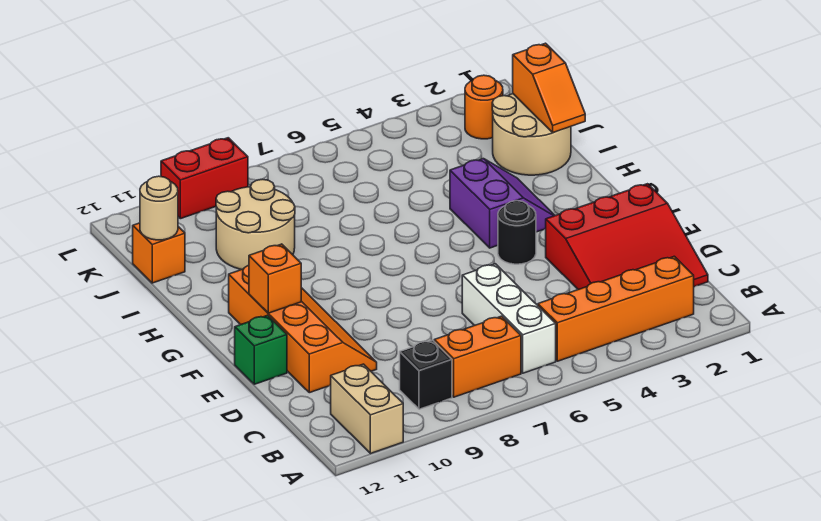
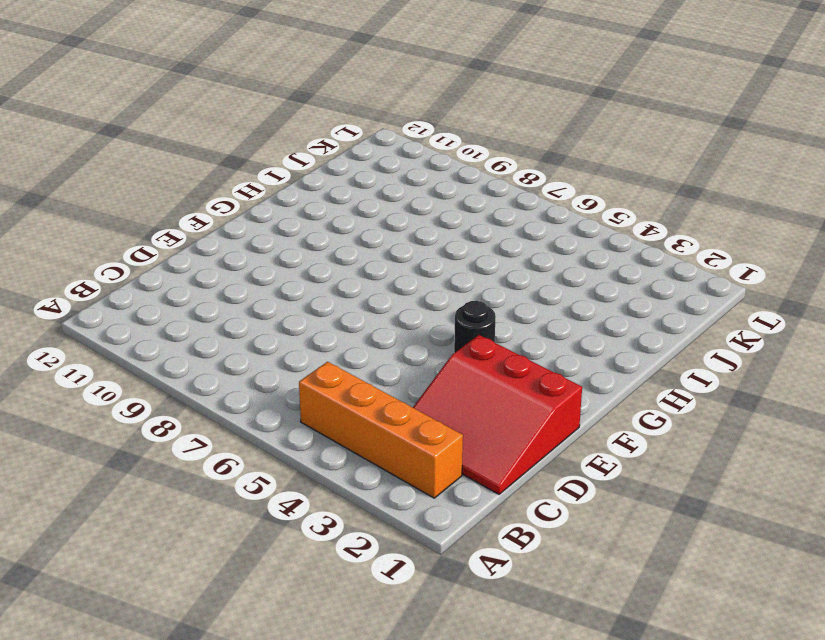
none -> tan brick A11:B11 level 1
none -> white brick B6:D6 level 1
none -> orange brick B7:B8 level 1

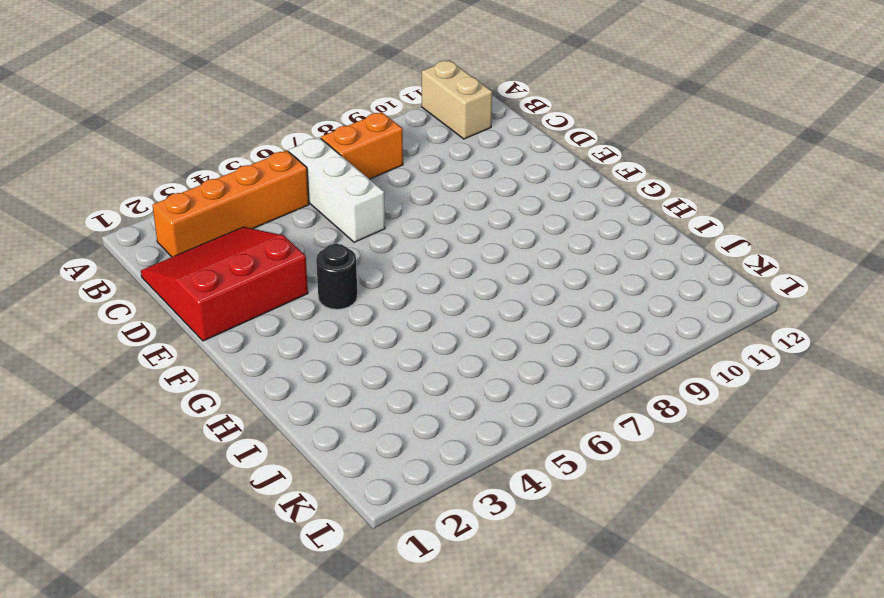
none -> black brick B9 level 1
none -> orange slope D10:G11 level 1 top 11
none -> green brick E12 level 1

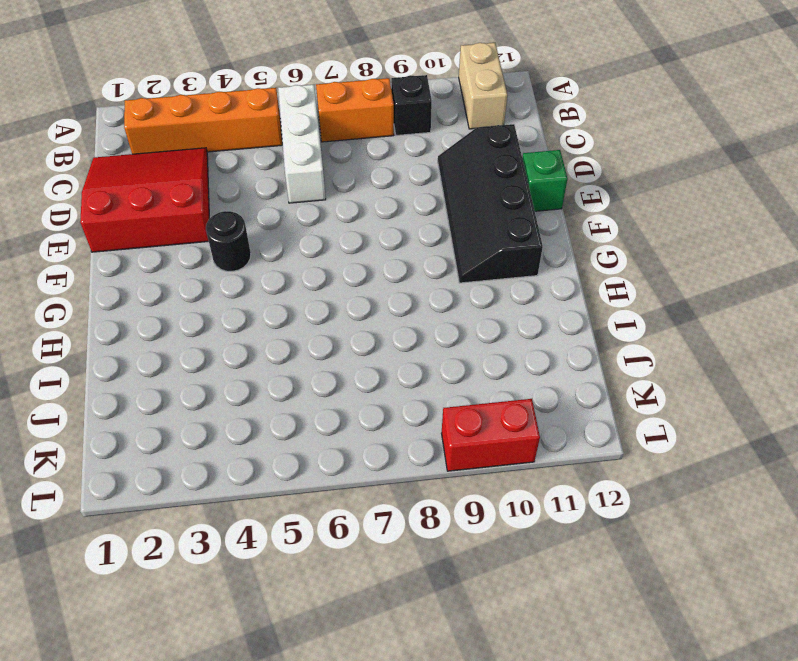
black slope D10:G11 level 1 top 11 -> orange slope D10:G11 level 1 top 11
none -> purple slope G3:H4 level 1 top 4
none -> tan round brick I1:J2 level 1
none -> tan round brick I9:J10 level 1

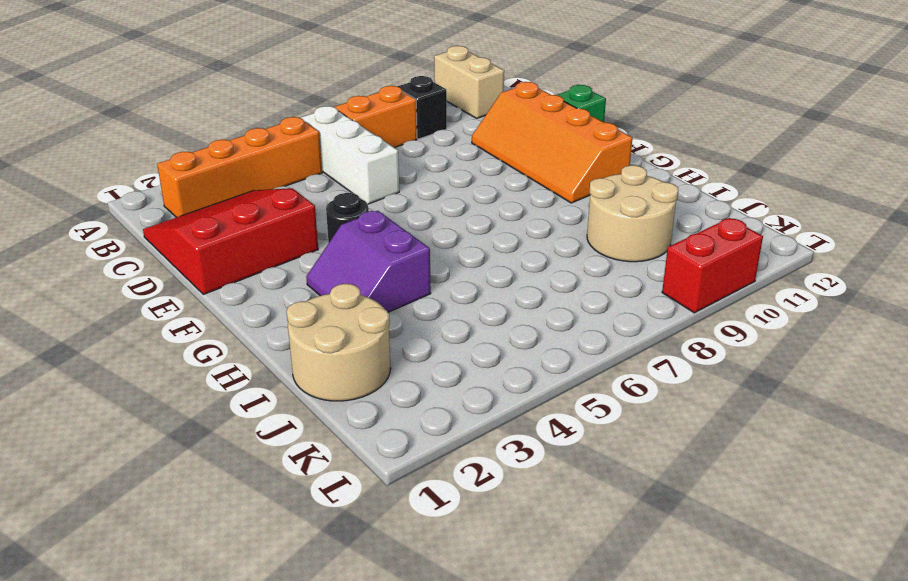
none -> orange brick J12 level 1
none -> orange round brick K2 level 1
none -> orange brick F11 level 2

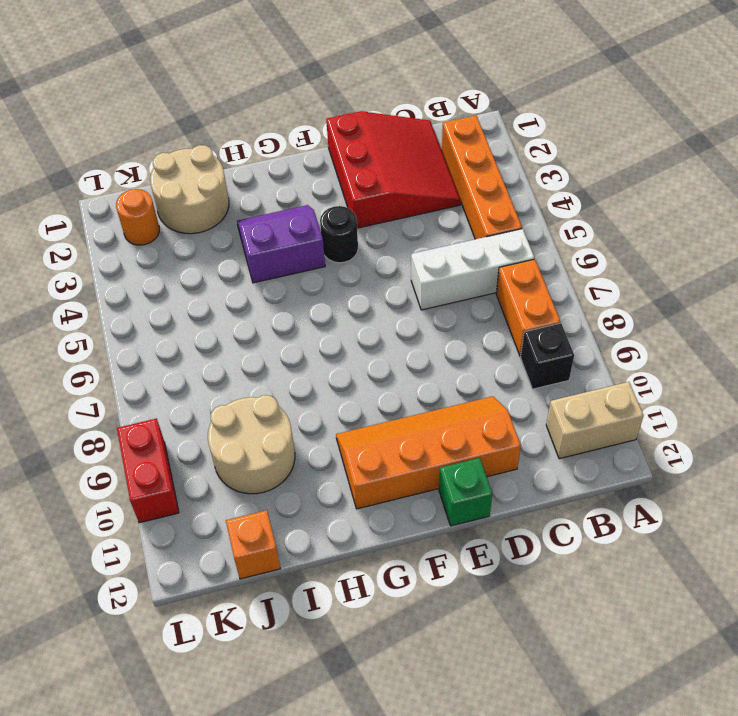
none -> orange brick F11 level 2
none -> orange slope I1:J1 level 2 top J
none -> tan round brick J12 level 2

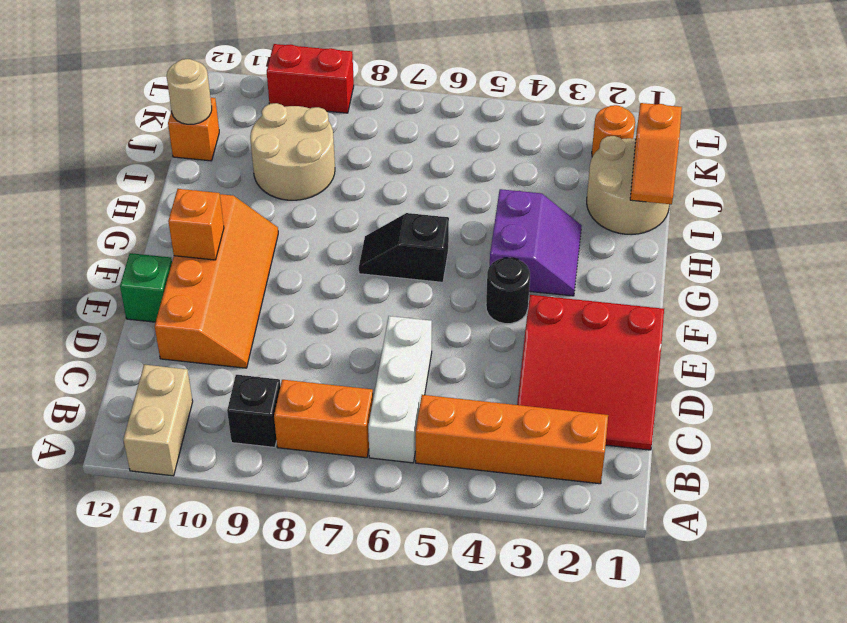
black slope G6:G7 level 1 top 6 -> none

